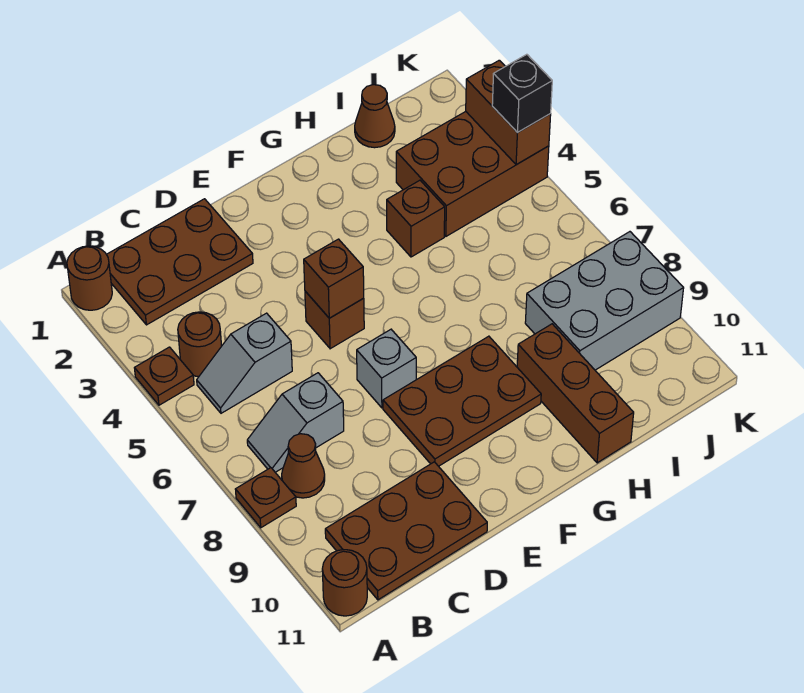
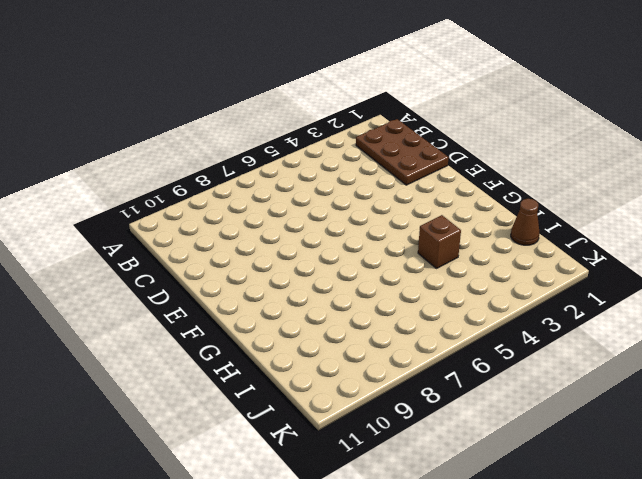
none -> brown round brick A1 level 1
none -> brown plate A4 level 1
none -> brown plate A8 level 1

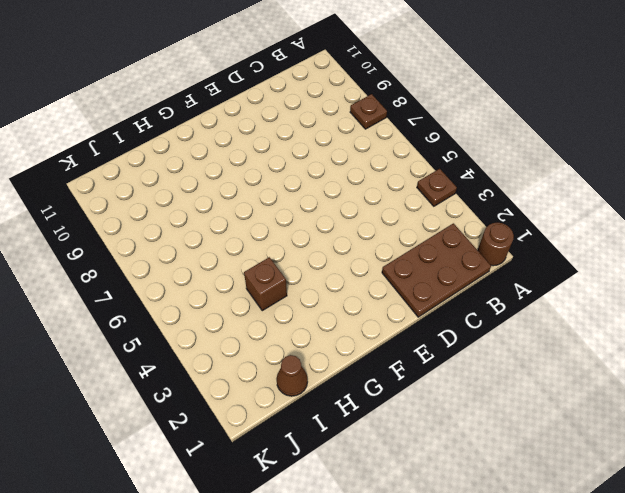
none -> brown round brick A11 level 1
none -> brown round brick B4 level 1
none -> grey slope B5:C5 level 1 top C

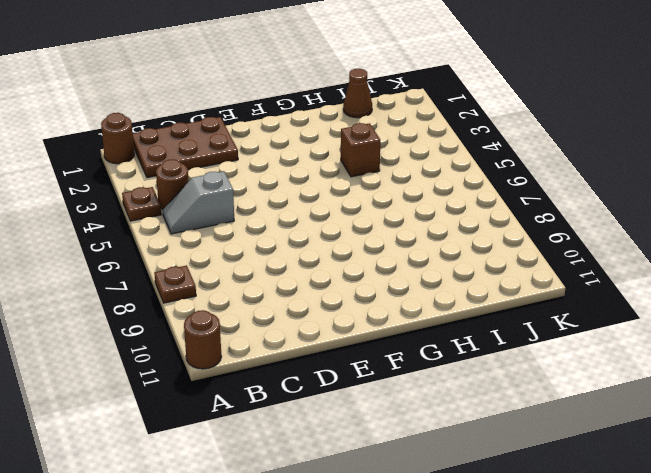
none -> grey slope B7:C7 level 1 top C
none -> brown cone B8 level 1
none -> brown plate B10:D11 level 1

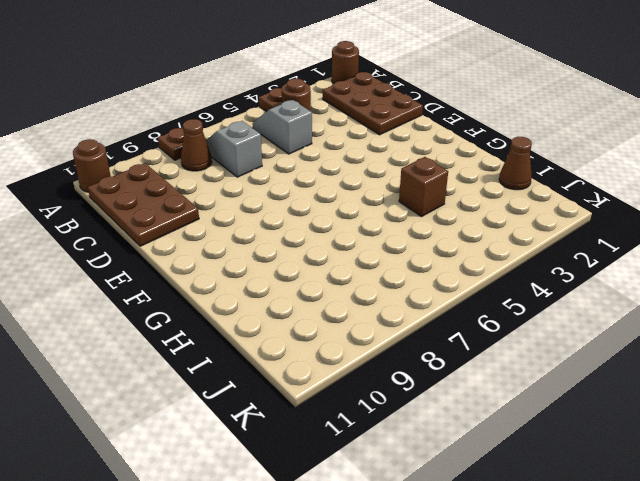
none -> brown brick E5 level 1
none -> grey brick E7 level 1
none -> brown plate E8:G9 level 1

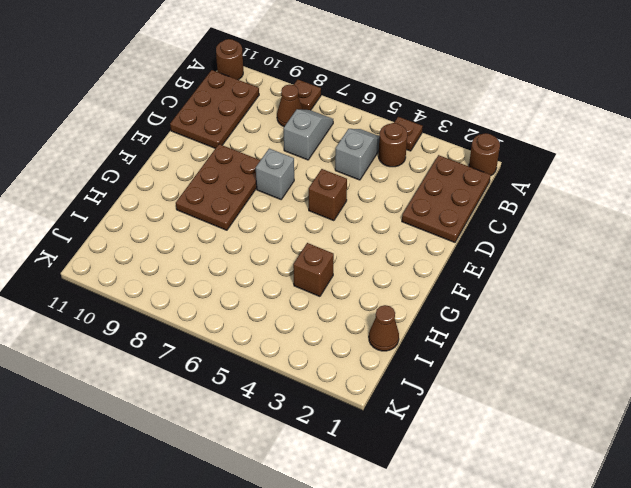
none -> brown brick H9:H11 level 1
none -> brown brick I3:K4 level 1
none -> grey brick I8:K9 level 1

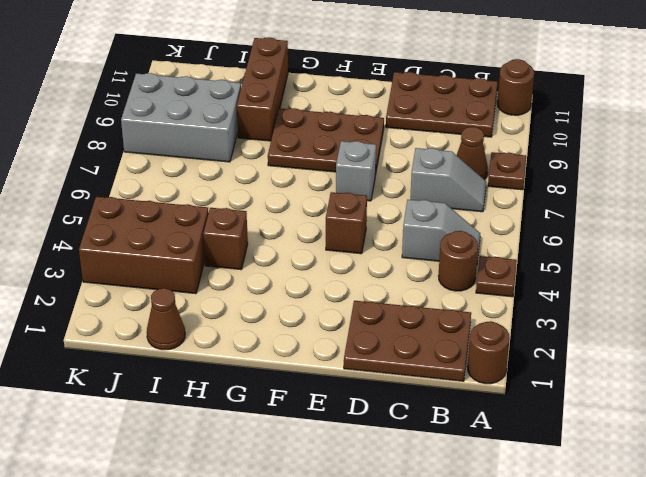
none -> brown brick E5 level 2
none -> brown brick K3:K4 level 2
none -> black brick K4 level 3

